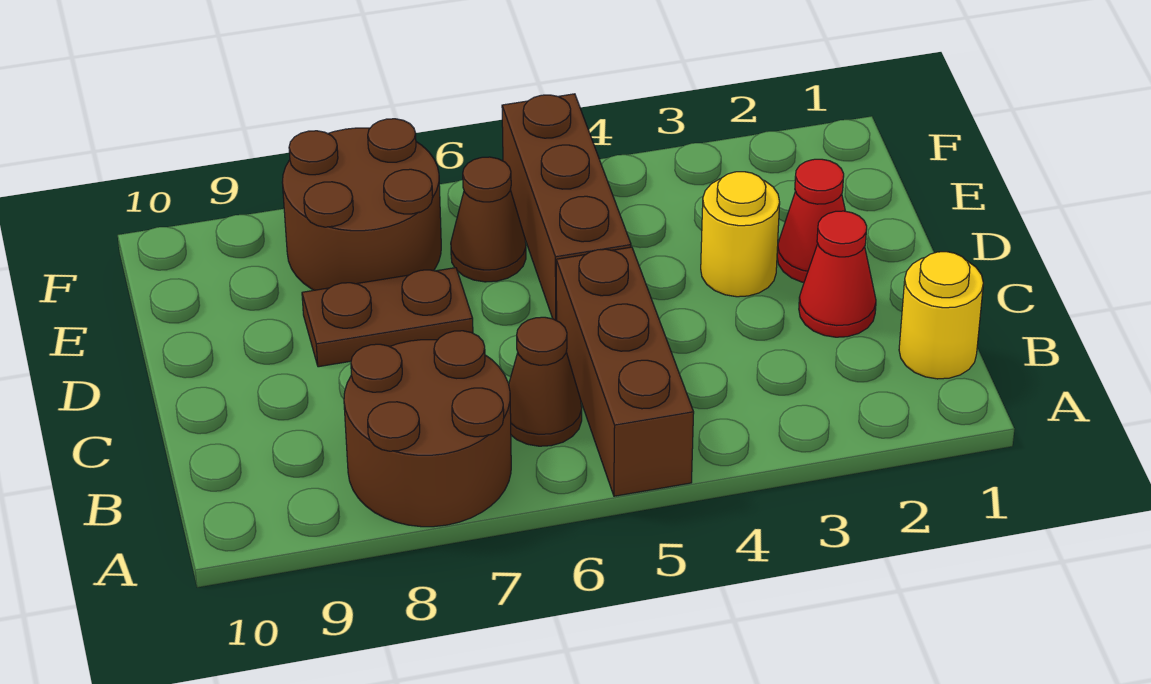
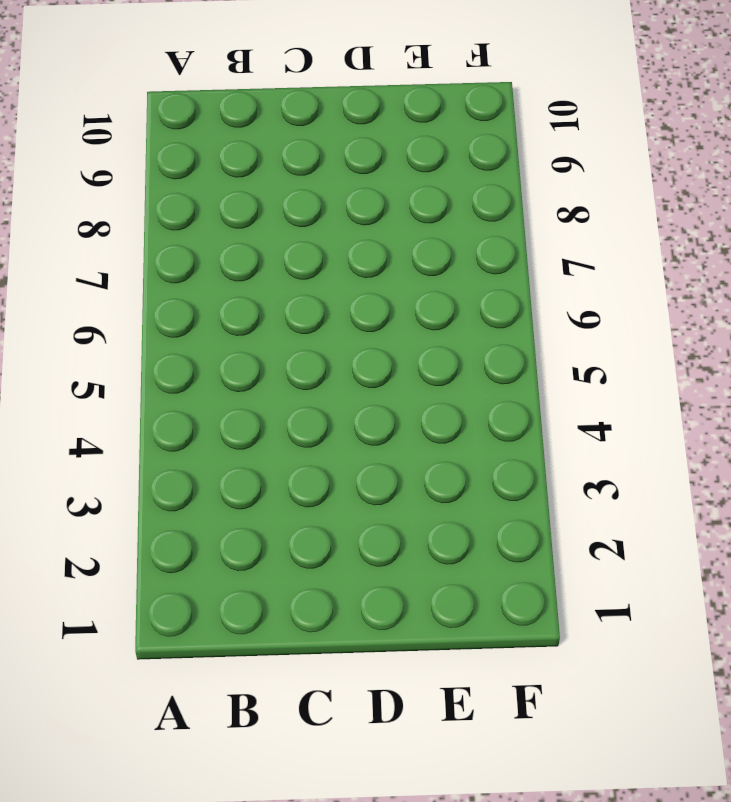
none -> brown brick A5:C5 level 1
none -> brown round brick A7:B8 level 1

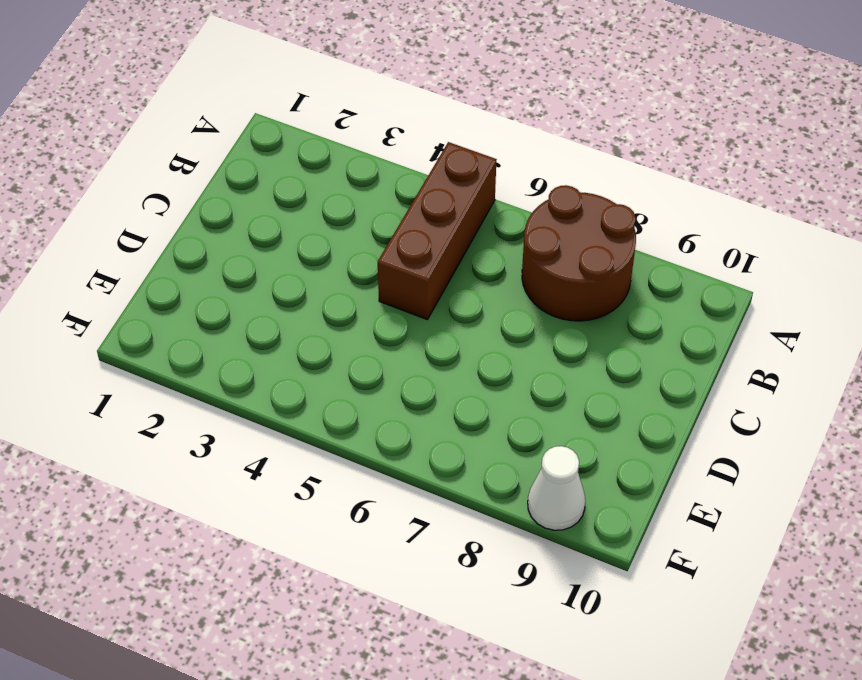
white cone F9 level 1 -> none
none -> yellow round brick B1 level 1
none -> brown cone B6 level 1

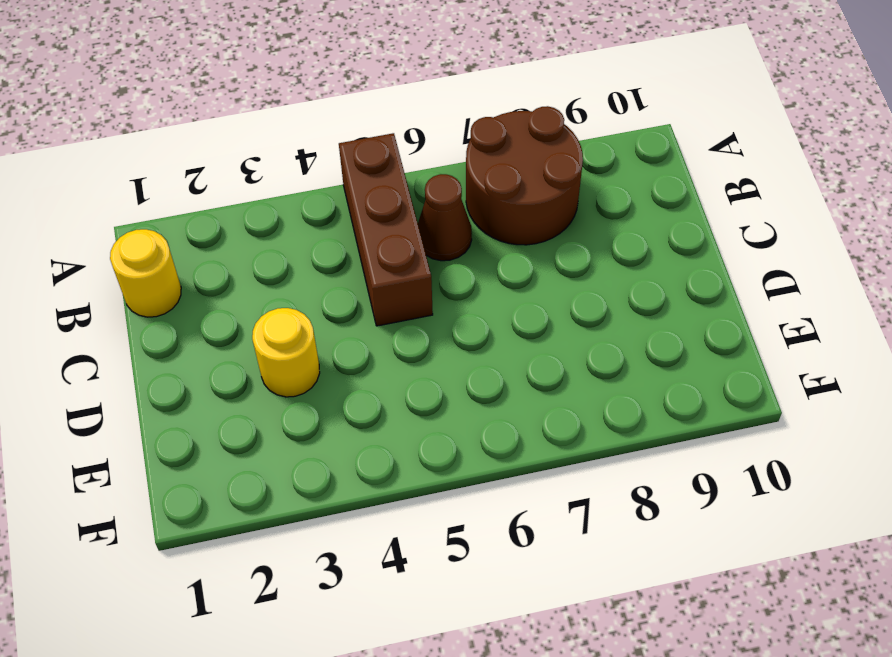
none -> red cone C2 level 1
none -> red cone D2 level 1

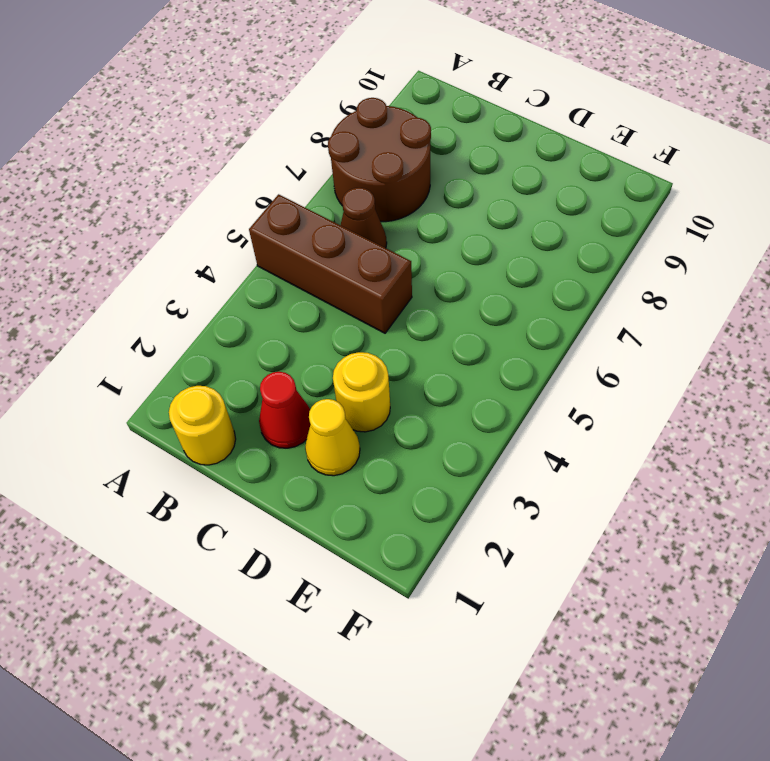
yellow cone D2 level 1 -> red cone D2 level 1
none -> brown brick D5:F5 level 1
none -> brown plate D7:D8 level 1

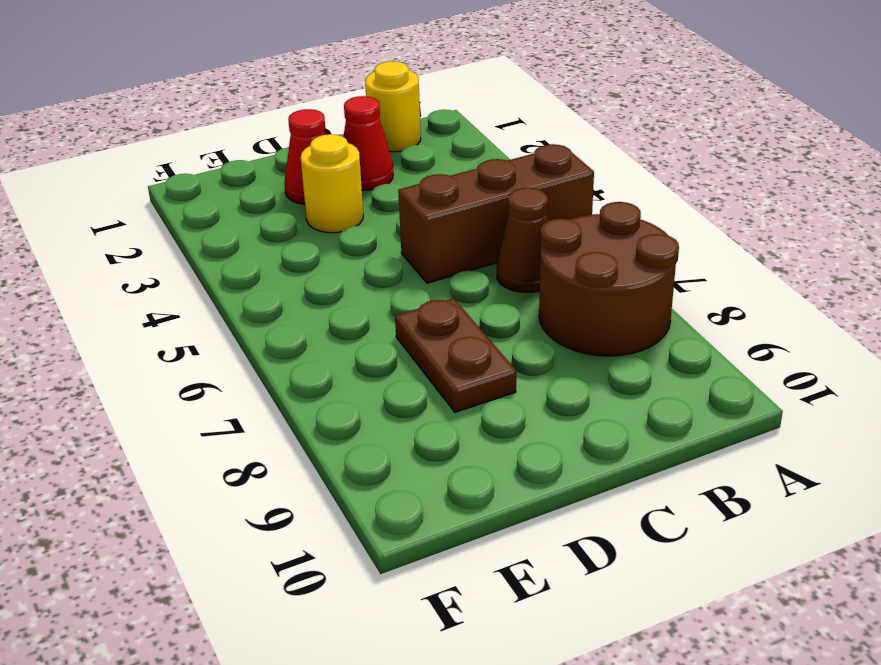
none -> brown brick D5:F5 level 1
none -> brown cone E6 level 1

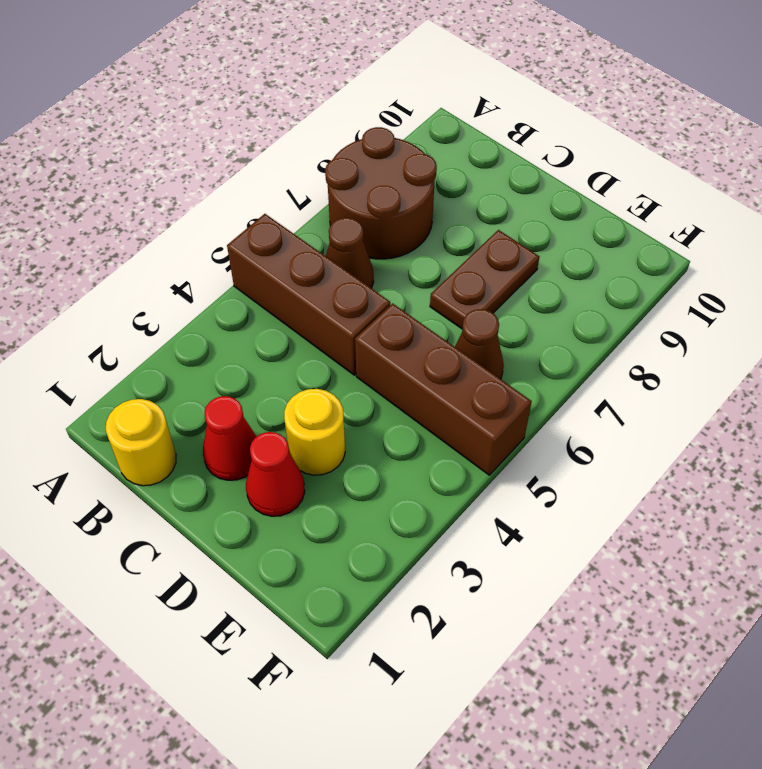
none -> brown round brick E7:F8 level 1

